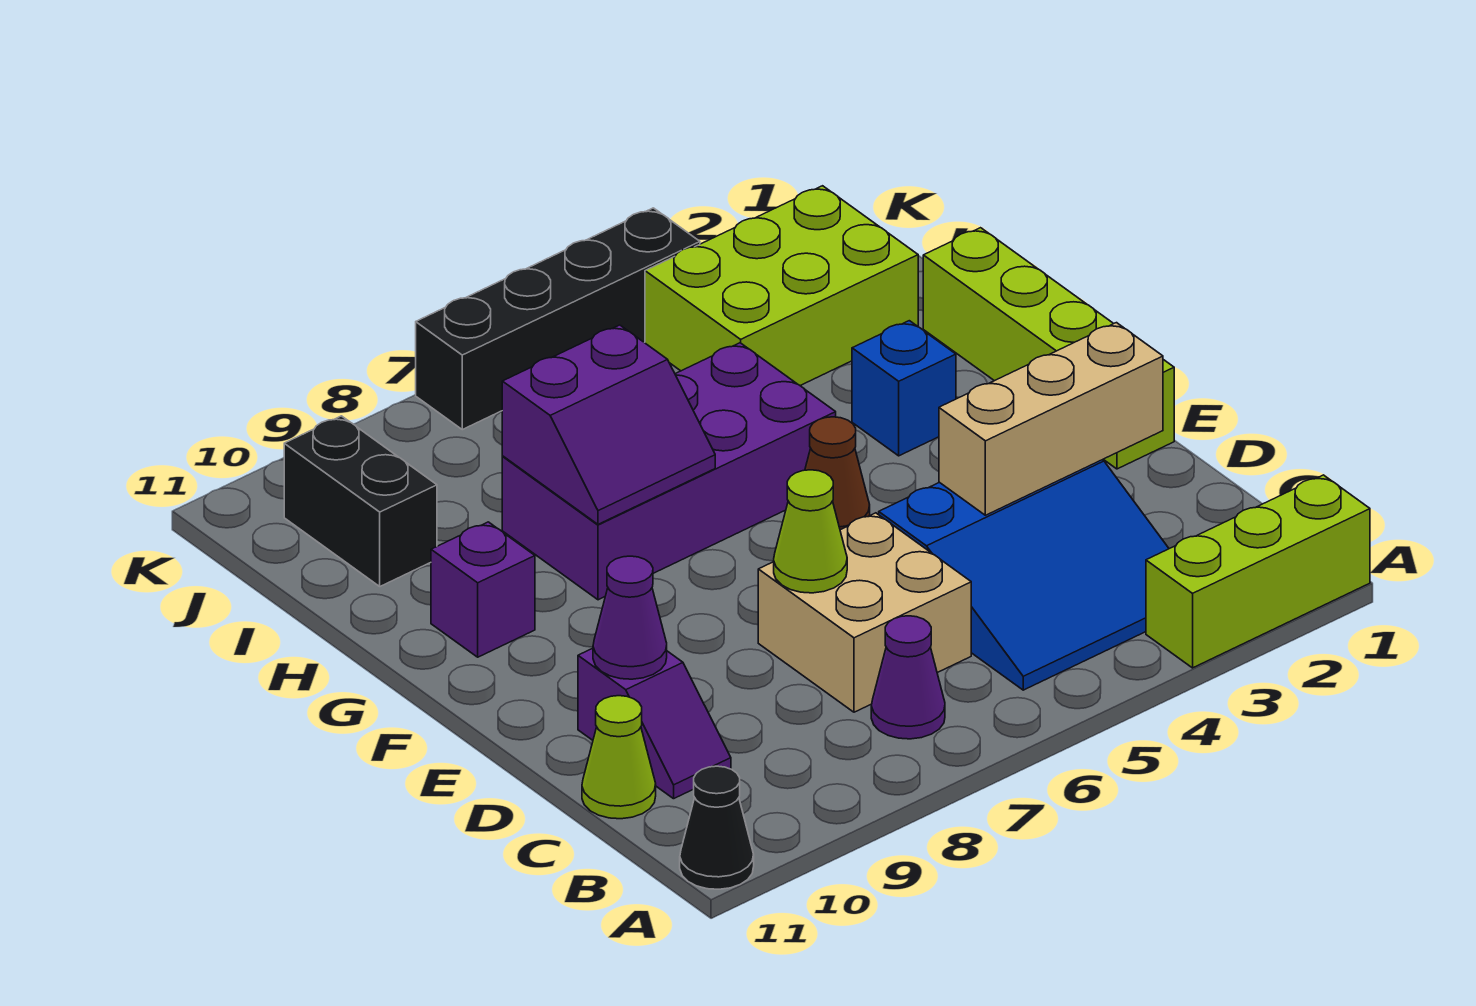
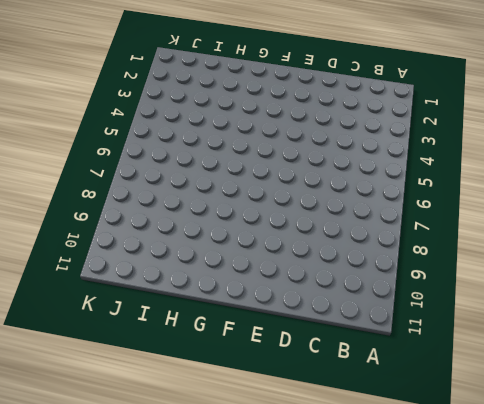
none -> lime brick A1:A3 level 1
none -> black cone A11 level 1
none -> blue slope B3:D5 level 1 top D

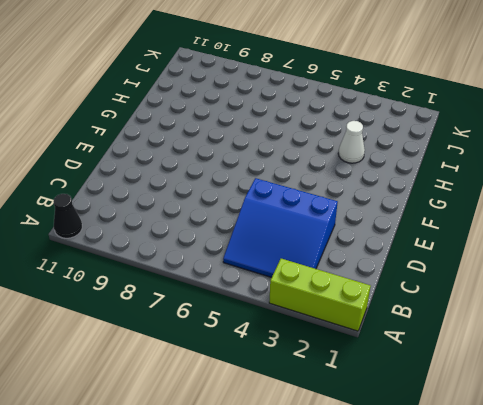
white cone H3 level 1 -> none
none -> purple cone B7 level 1
none -> tan brick C6:D7 level 1
none -> purple slope C10:D10 level 1 top D

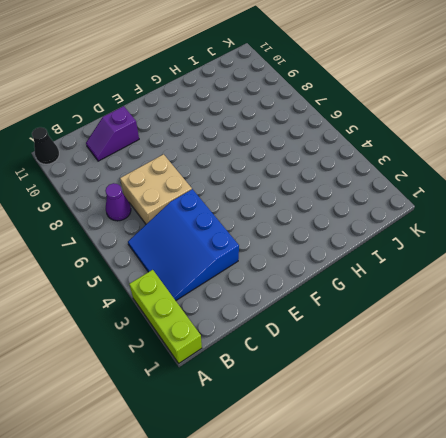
none -> lime cone C11 level 1
none -> lime brick E1:H1 level 1
none -> brown cone F5 level 1

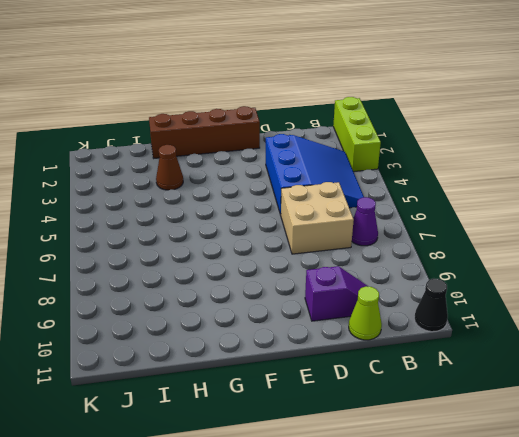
brown brick E1:H1 level 1 -> lime brick E1:H1 level 1
brown cone H3 level 1 -> brown cone F5 level 1
none -> blue brick G3 level 1
none -> purple brick G5:H8 level 1
none -> purple brick G10 level 1

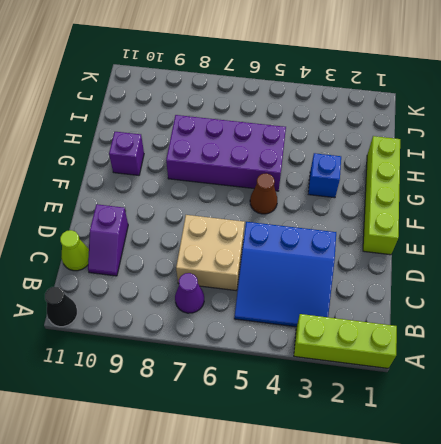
none -> lime brick I2:J4 level 1
none -> black brick I10:J10 level 1
none -> black brick K4:K7 level 1

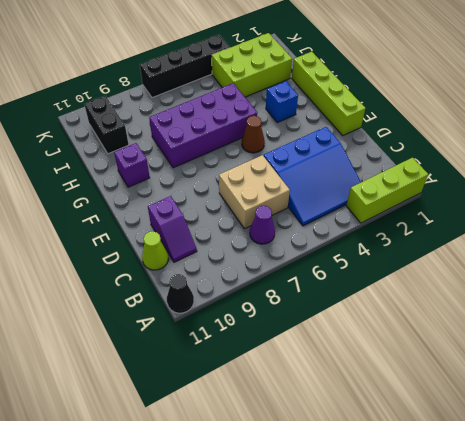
none -> tan brick D2:D4 level 2
none -> lime cone D7 level 2
none -> purple cone D10 level 2

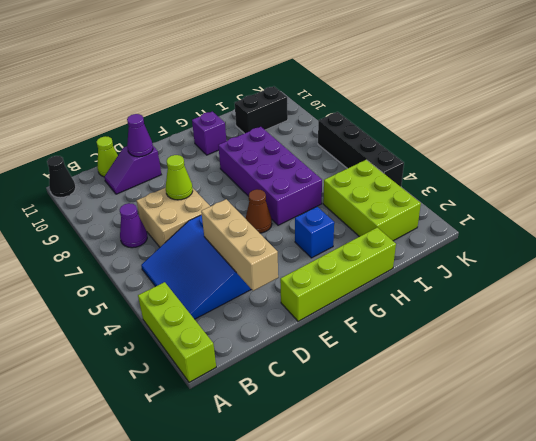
none -> purple slope G7:H8 level 2 top H

